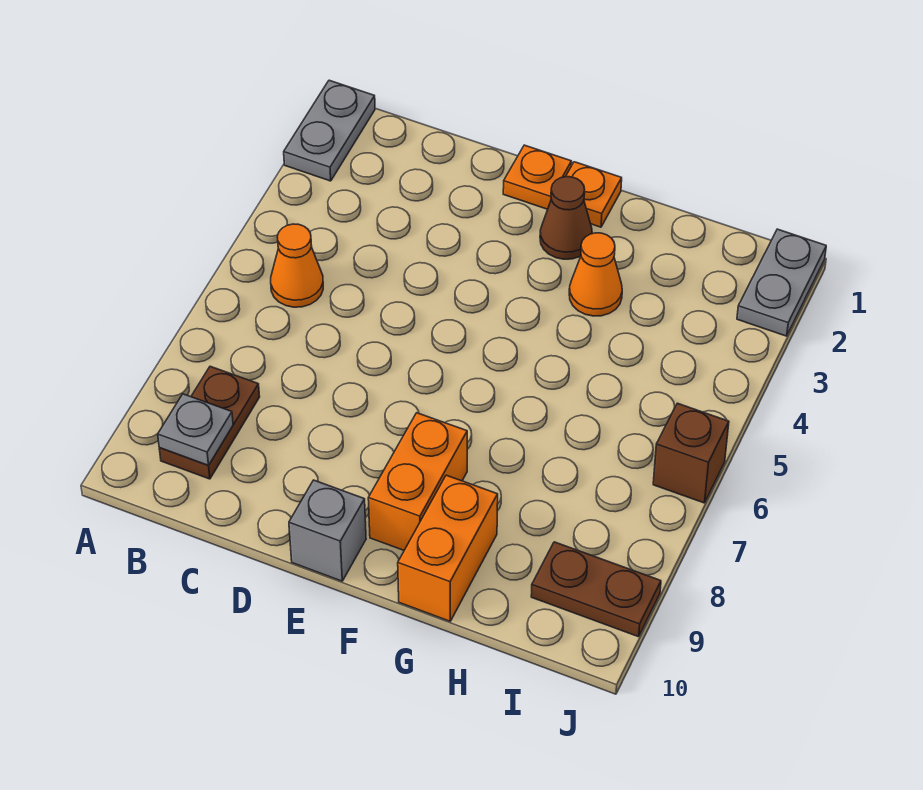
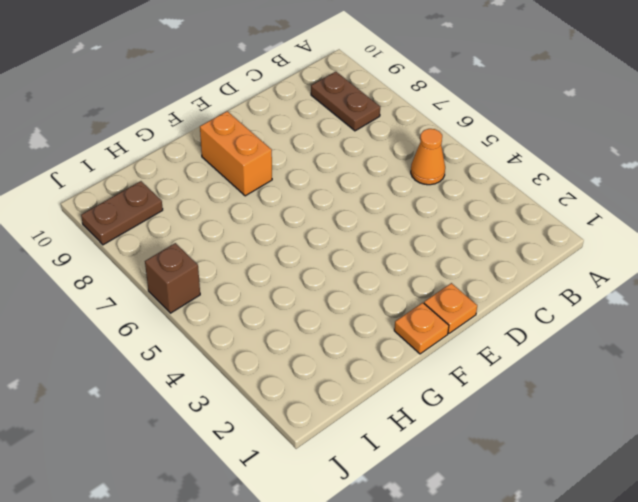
none -> grey plate A1:A2 level 1
none -> grey brick E10 level 1
none -> brown cone F2 level 1

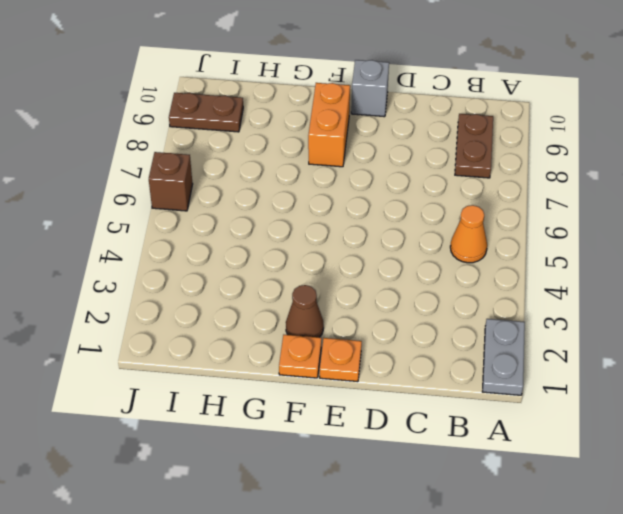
none -> orange cone G3 level 1
none -> orange brick G9:G10 level 1
none -> grey plate J1:J2 level 1

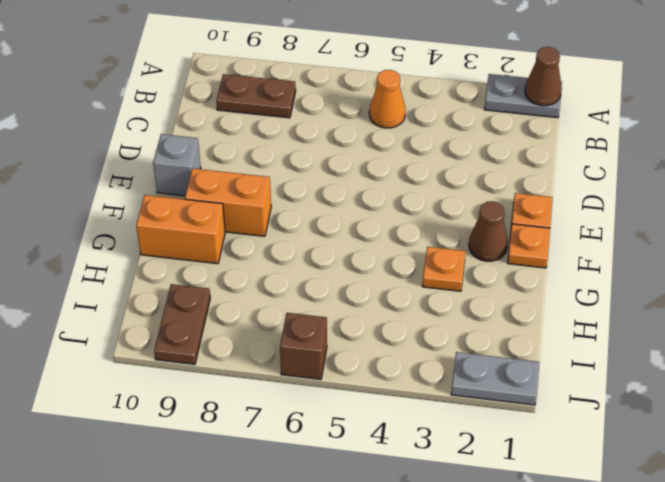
brown cone A1 level 2 -> none
orange plate G3 level 1 -> orange cone G3 level 1
none -> grey plate B9 level 2

